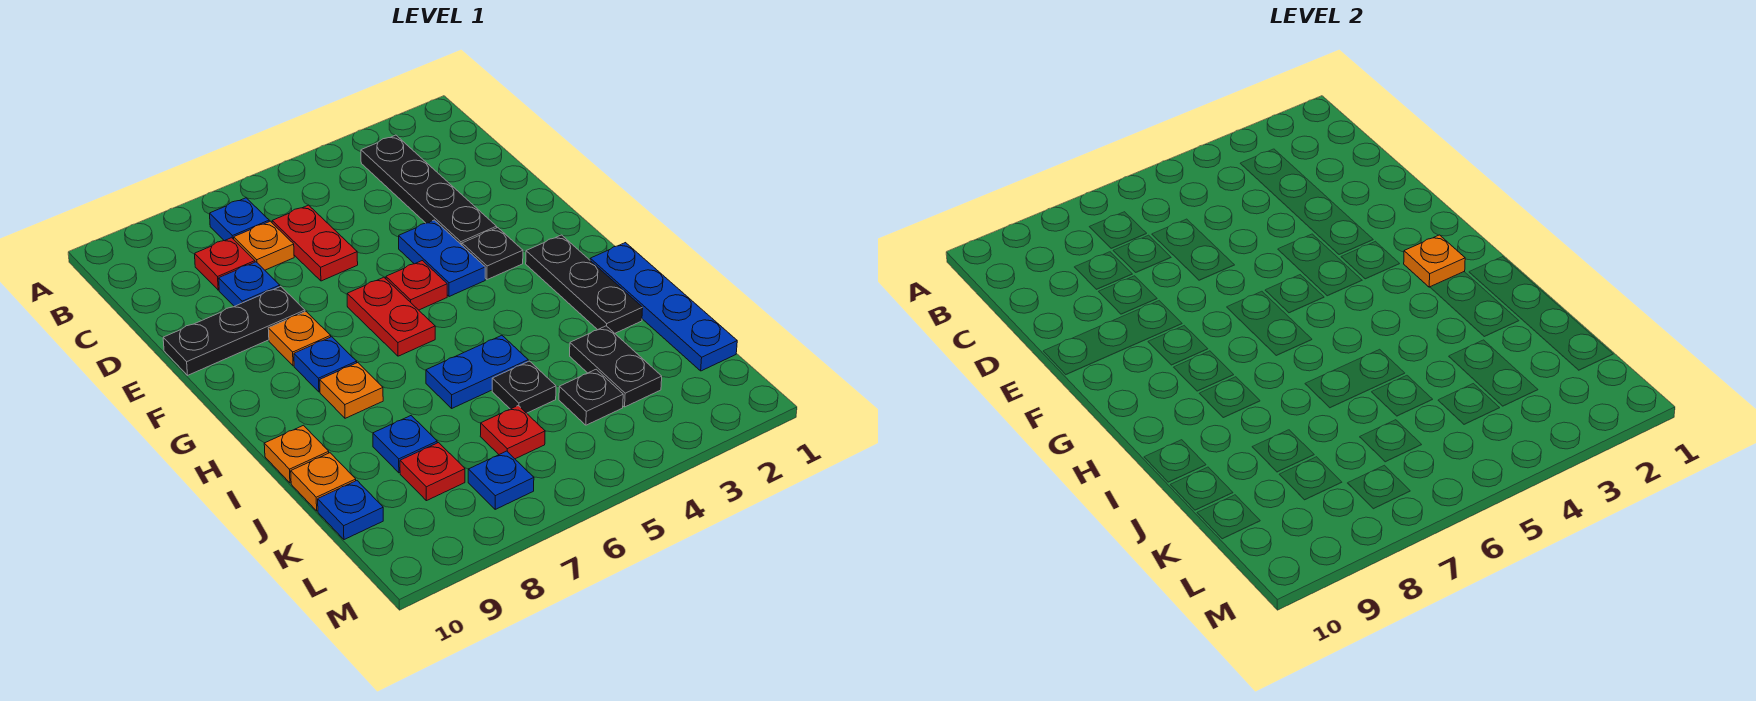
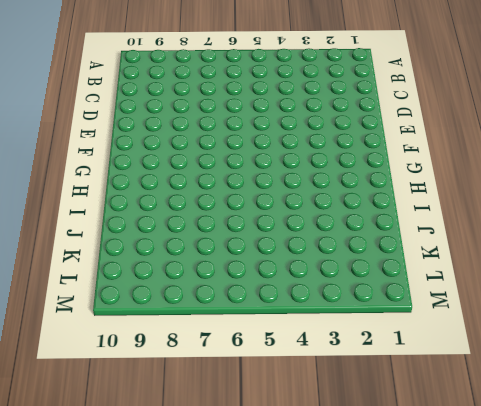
none -> black plate B3:E3 level 1
none -> blue plate B7 level 1
none -> red plate C6:D6 level 1

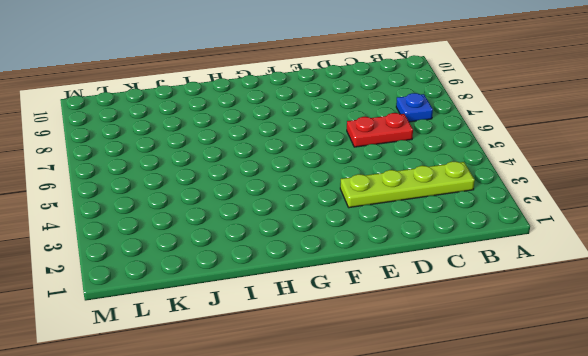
lime plate B3:E3 level 1 -> black plate B3:E3 level 1
none -> orange plate C7 level 1
none -> red plate C8 level 1
none -> blue plate D8 level 1

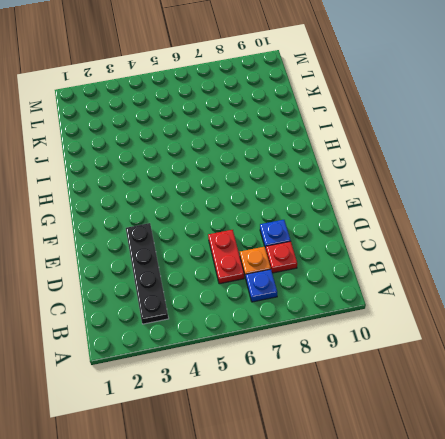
none -> blue plate E4:F4 level 1
none -> black plate E8:E10 level 1
none -> black plate F3 level 1

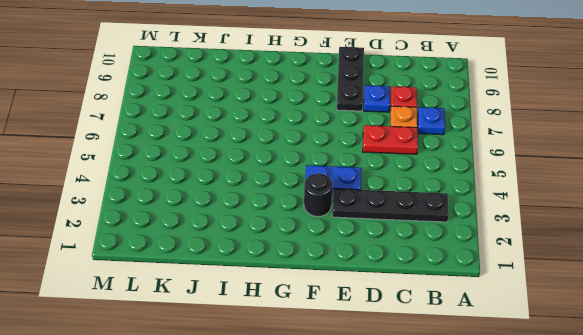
black round brick F3 level 1 -> black plate F3 level 1
none -> red plate F5 level 1
none -> red plate F6:G6 level 1
none -> orange plate F8 level 1

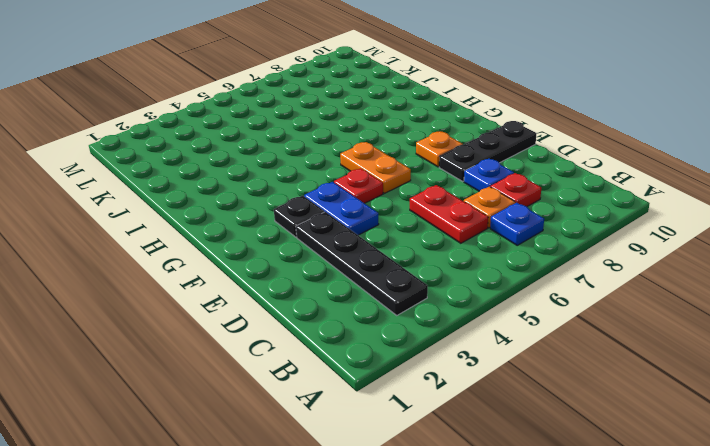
orange plate F6:G6 level 1 -> red plate F6:G6 level 1
none -> black plate G2:I2 level 1
none -> blue plate G8 level 1
none -> blue plate H1:K1 level 1

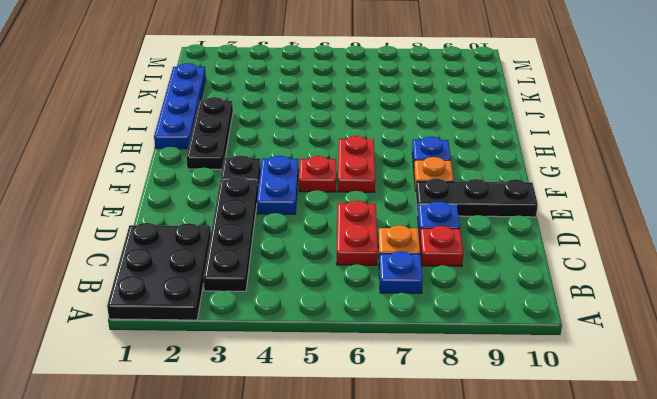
black plate A1:C2 level 1 -> none
none -> orange plate H8 level 1
none -> blue plate I5:I6 level 1
none -> orange plate I10 level 1

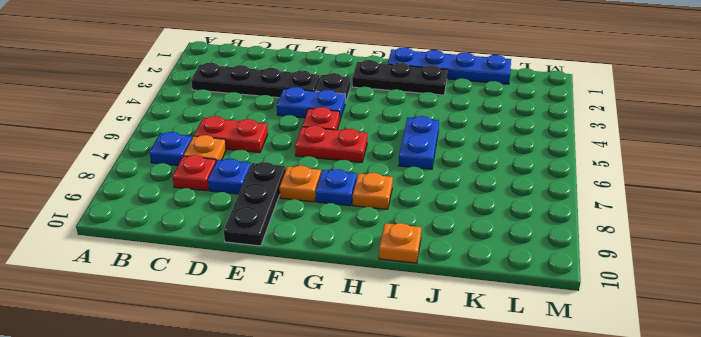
none -> black plate J3:K3 level 1
none -> black plate J5 level 1
none -> blue plate J8 level 1

